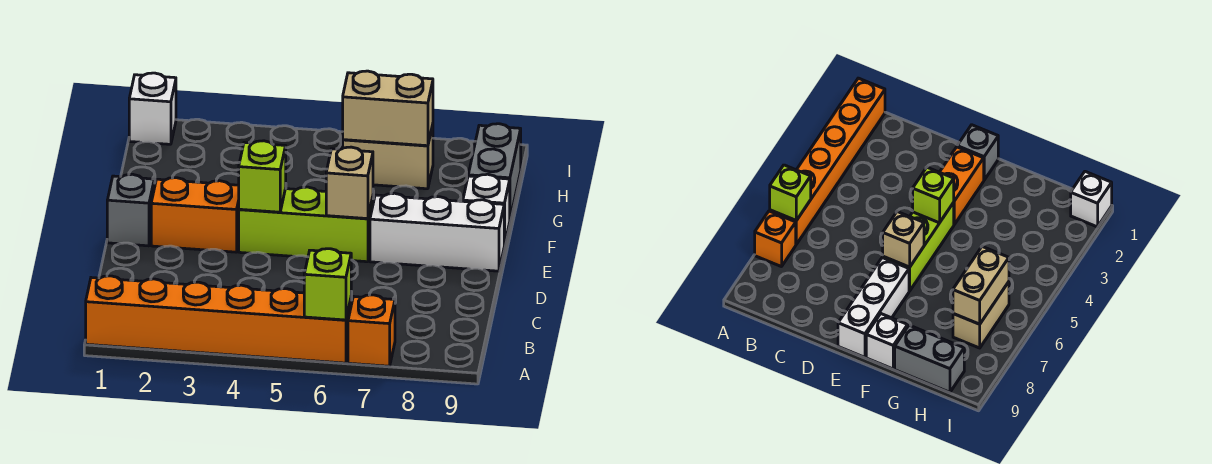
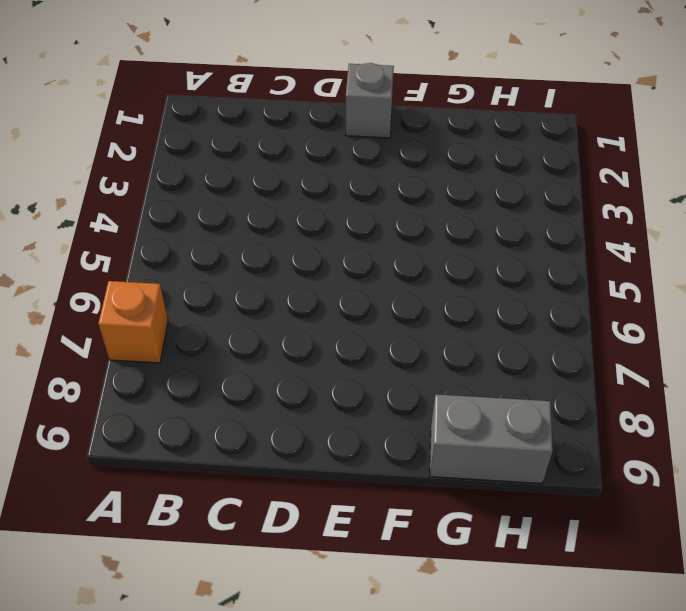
none -> orange brick A1:A6 level 1
none -> orange brick E2:E3 level 1
none -> lime brick E4:E6 level 1

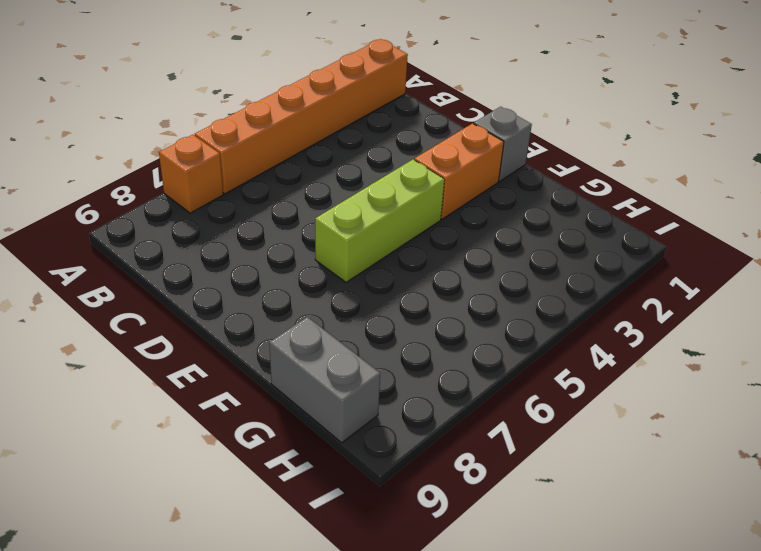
none -> white brick E7:E9 level 1
none -> white brick F9 level 1
none -> tan brick H6:H7 level 1

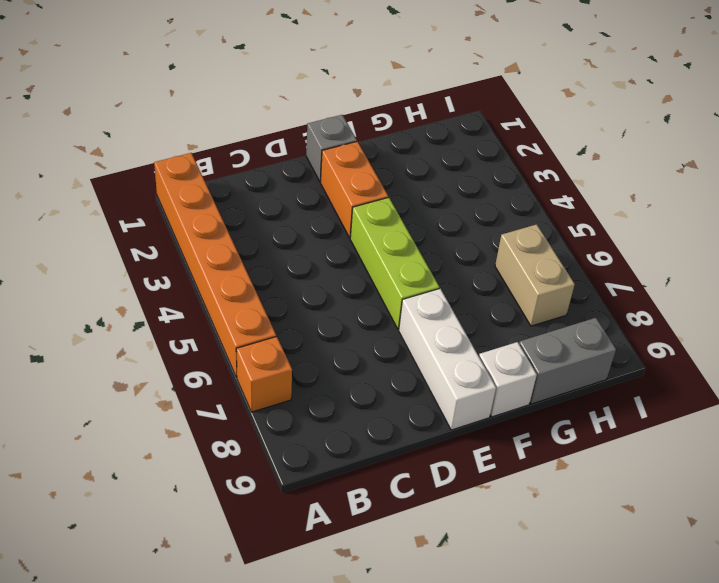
none -> white brick I1 level 1
none -> lime brick A6 level 2
none -> lime brick E4 level 2

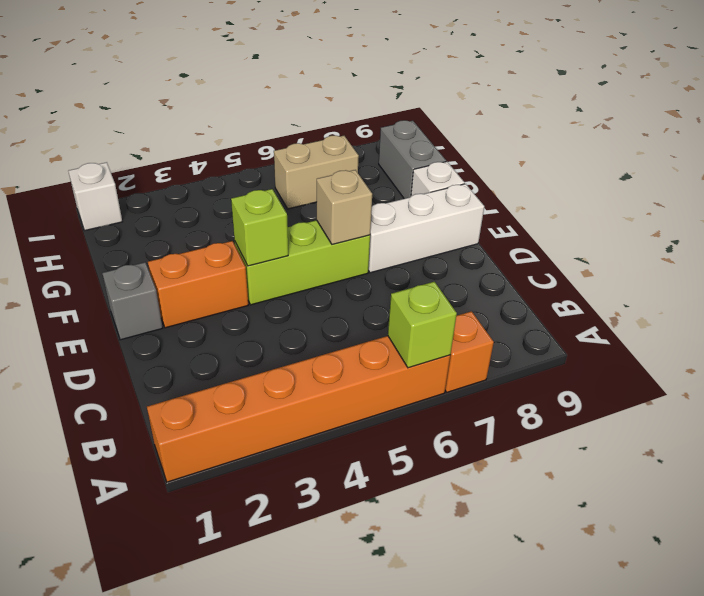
none -> tan brick H6:H7 level 2

